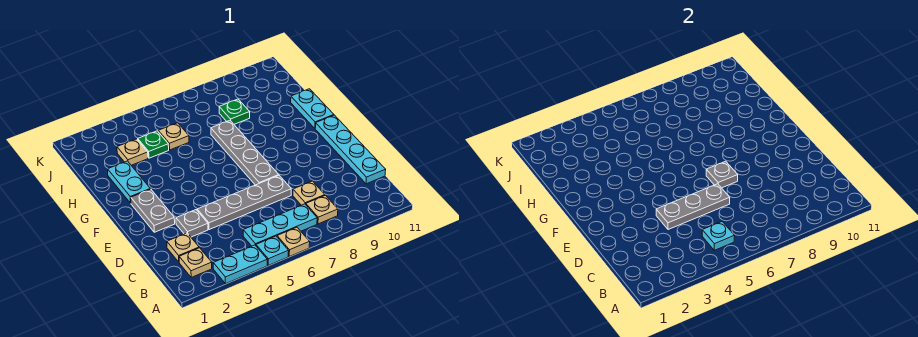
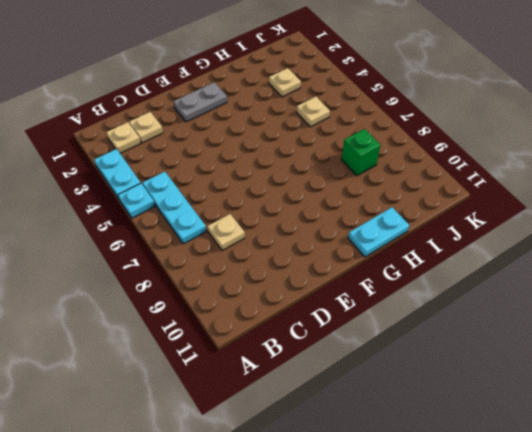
green brick I8 level 1 -> green plate I8 level 1
none -> tan plate A6 level 1
none -> tan plate B8 level 1
none -> cyan plate C11:F11 level 1

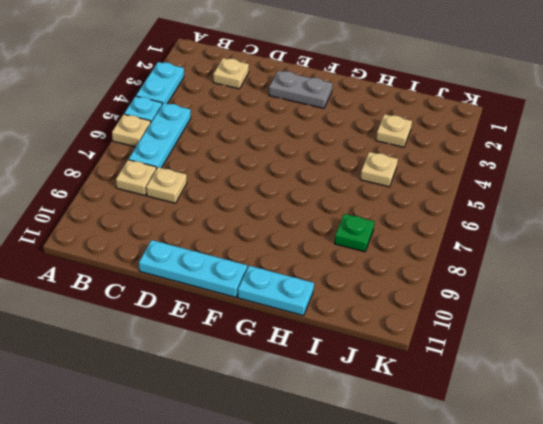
cyan plate D11:F11 level 1 -> cyan plate C11:F11 level 1
none -> tan plate B2 level 1
none -> grey plate D3 level 1
none -> grey plate D4:D7 level 1

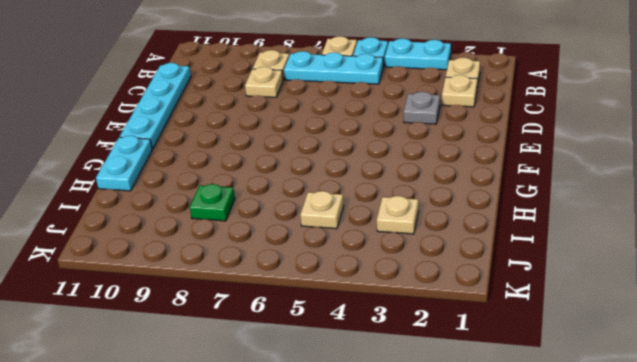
none -> grey plate D4:D7 level 1
none -> grey plate E2:F2 level 1
none -> grey plate E7:H7 level 1

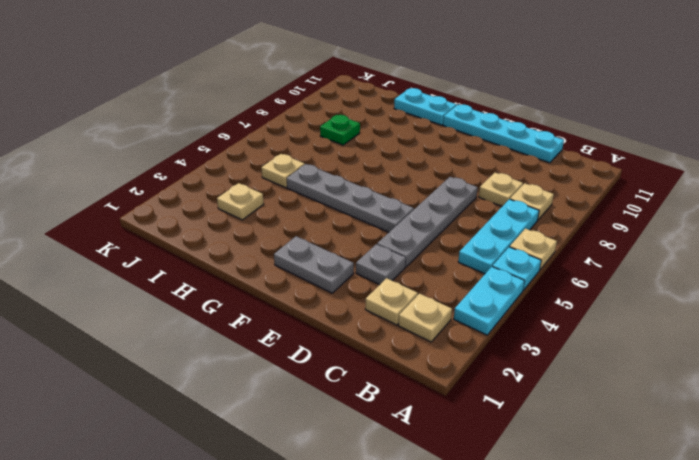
grey plate E5:H5 level 1 -> grey plate E7:H7 level 1
none -> cyan plate G2:H2 level 1
none -> green plate I4 level 1
none -> cyan plate B5 level 2

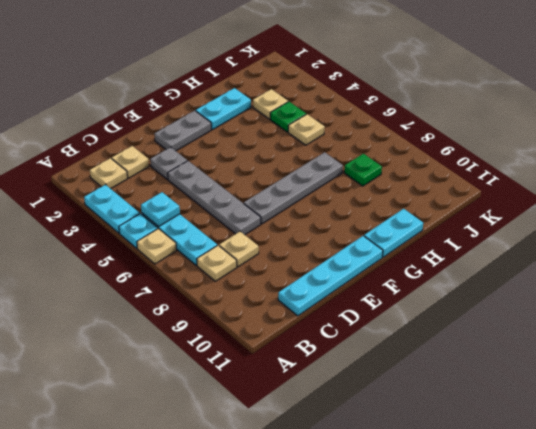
none -> grey plate D4:D6 level 2
none -> grey plate E7 level 2

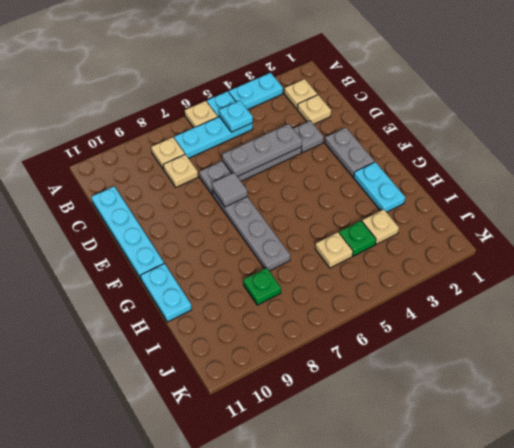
grey tile E7 level 2 -> grey plate E7 level 2

